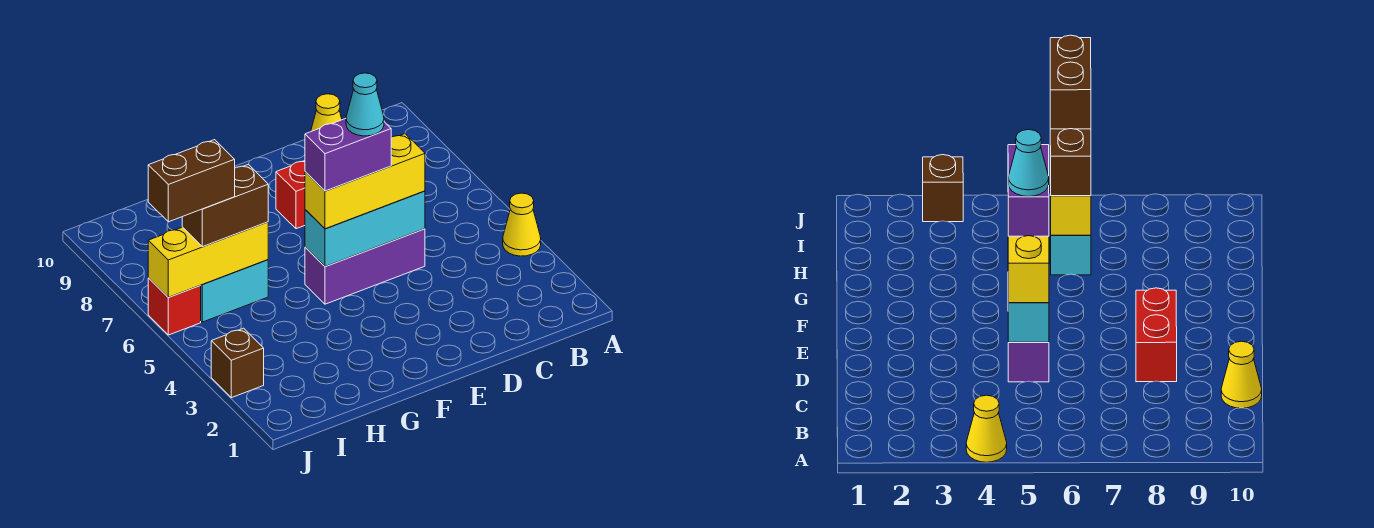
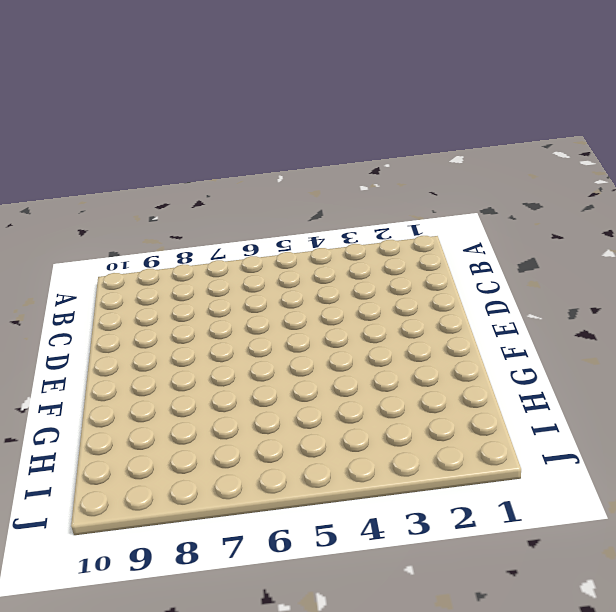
none -> yellow cone A4 level 1
none -> yellow cone C10 level 1
none -> purple brick D5:F5 level 1

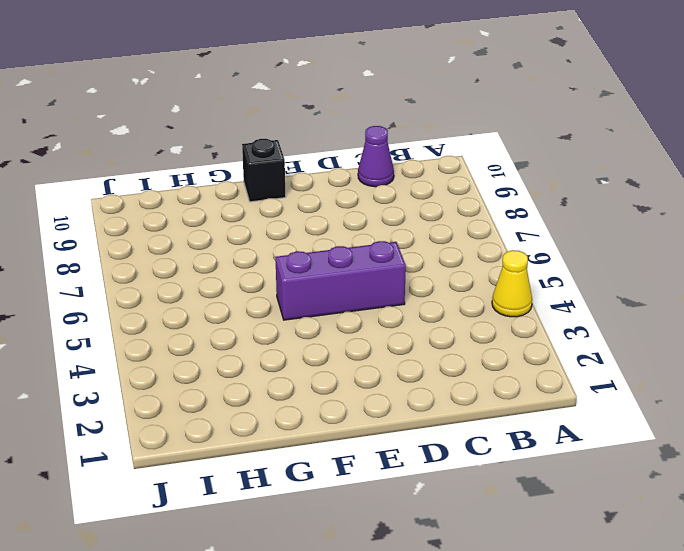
purple cone C10 level 1 -> yellow cone C10 level 1
black brick F10 level 1 -> none
none -> red brick D8:E8 level 1
none -> cyan brick H6:I6 level 1
none -> brown brick J3 level 1

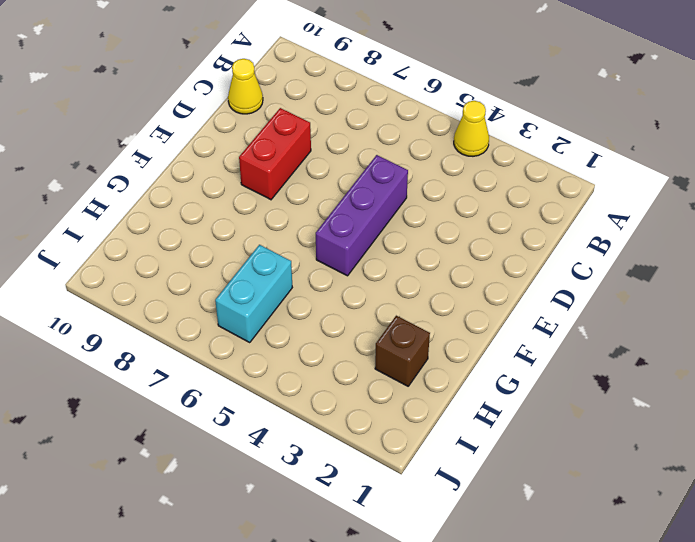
brown brick H2 level 1 -> brown brick J3 level 1
none -> red brick J6 level 1
none -> cyan brick D5:F5 level 2
none -> yellow brick H6:J6 level 2

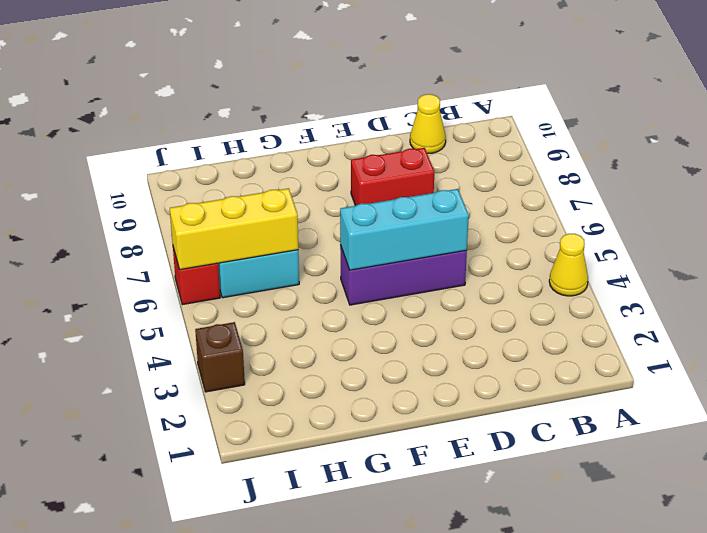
none -> yellow brick D5:F5 level 3
none -> brown brick H6:I6 level 3
none -> purple brick E5:F5 level 4

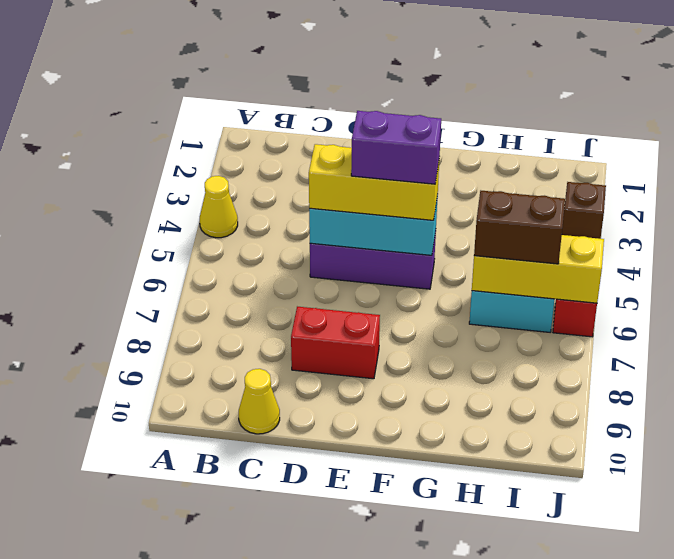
none -> brown brick I6:J6 level 4
none -> cyan cone E5 level 5

